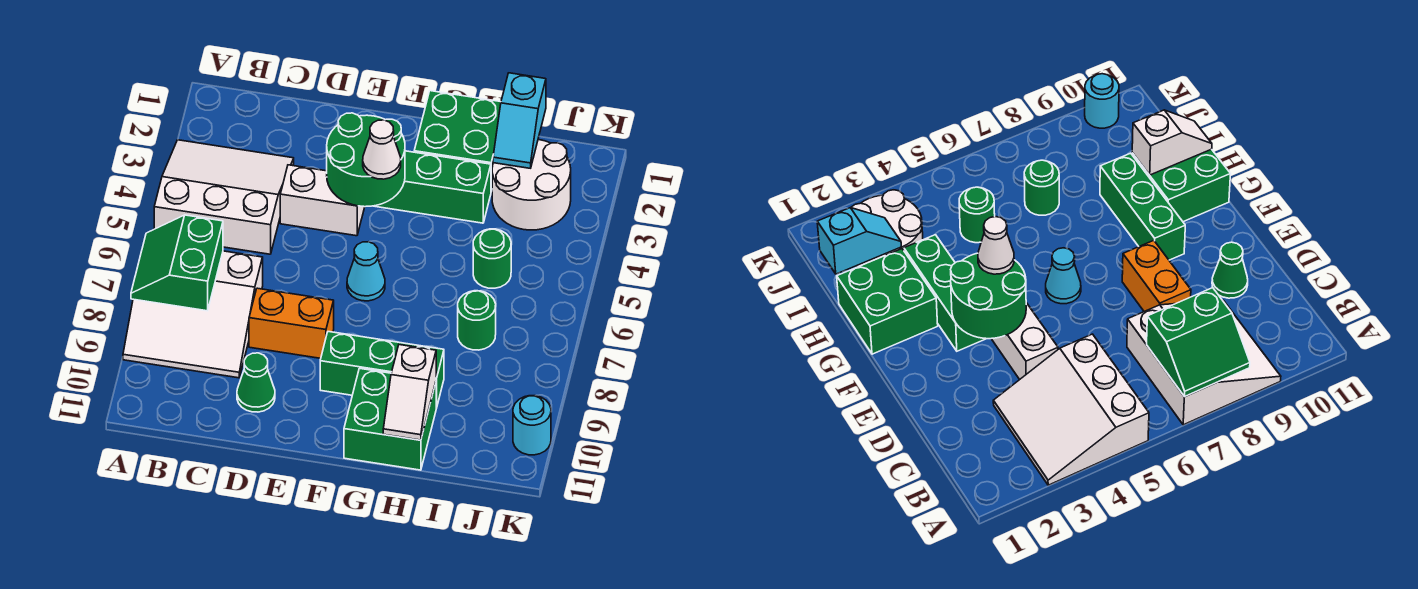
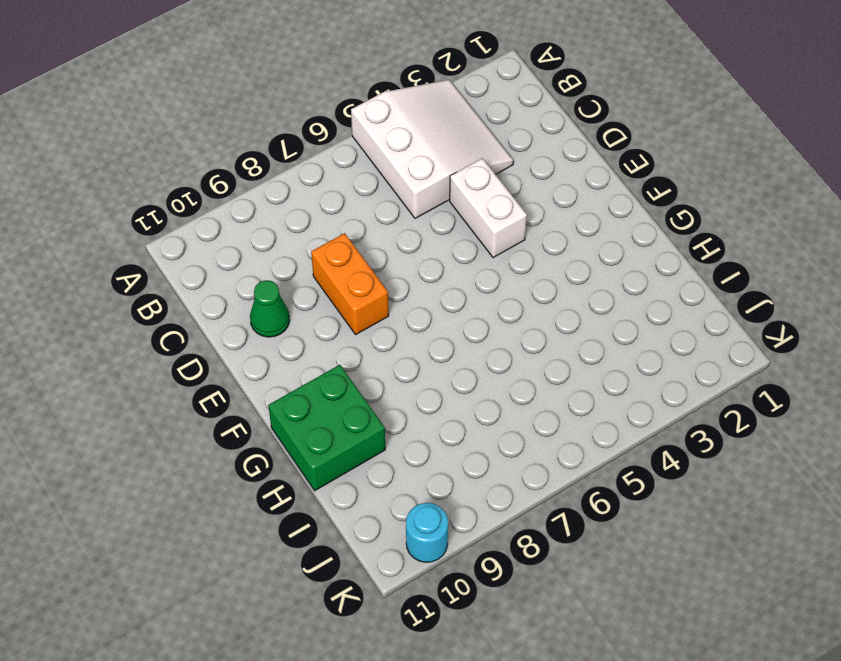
none -> white slope A7:C9 level 1 top 7
none -> green brick F3:H3 level 1
none -> cyan cone F6 level 1

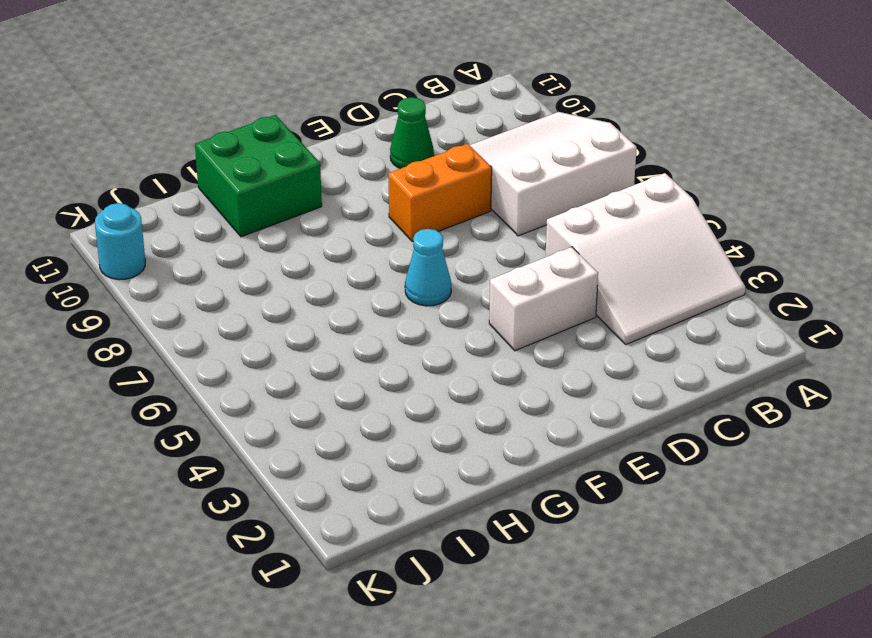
none -> green brick F3:H3 level 1
none -> green brick F9:H9 level 1
none -> green brick G1:H2 level 1

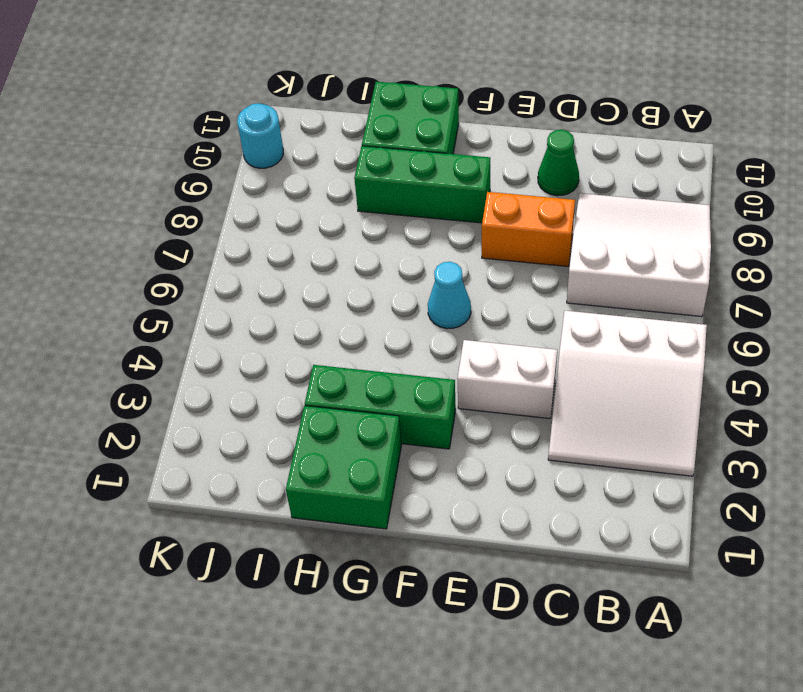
none -> white round brick I2:J3 level 1
none -> green round brick I5 level 1
none -> green round brick I7 level 1

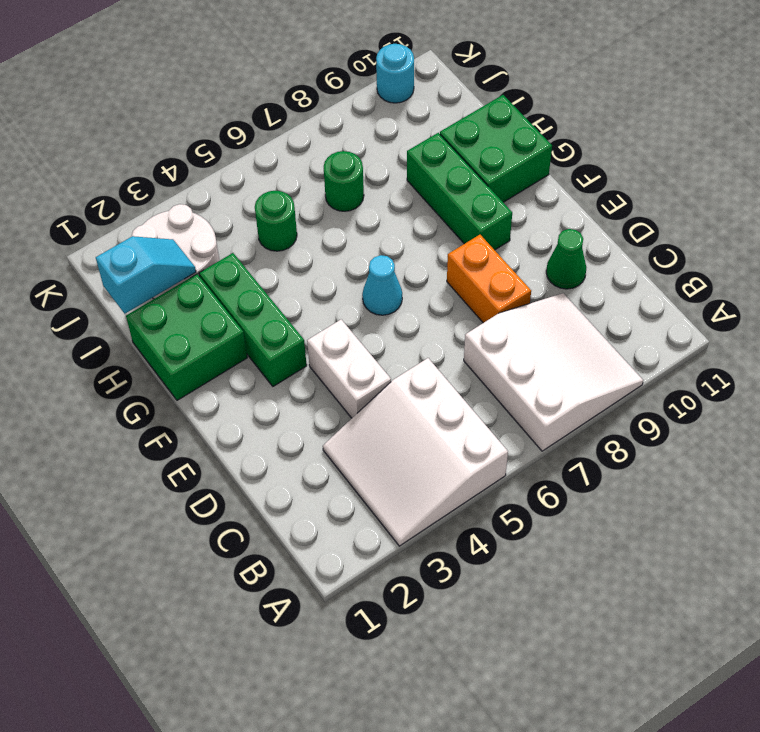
none -> green slope A7:B8 level 2 top B
none -> green round brick E3:F4 level 2
none -> white slope H10:H11 level 2 top 10

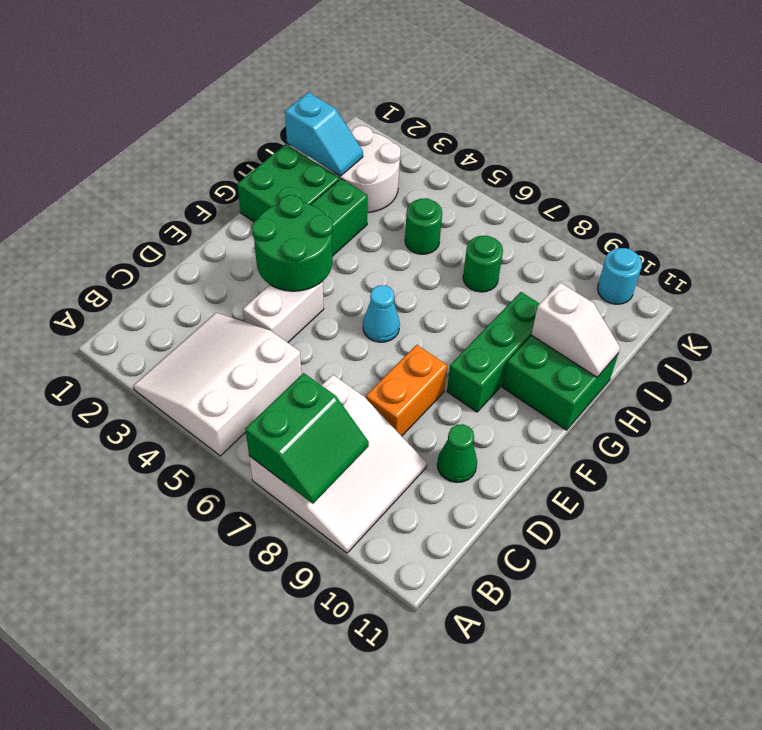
green slope A7:B8 level 2 top 7 -> green slope A7:B8 level 2 top B
none -> white cone F4 level 3

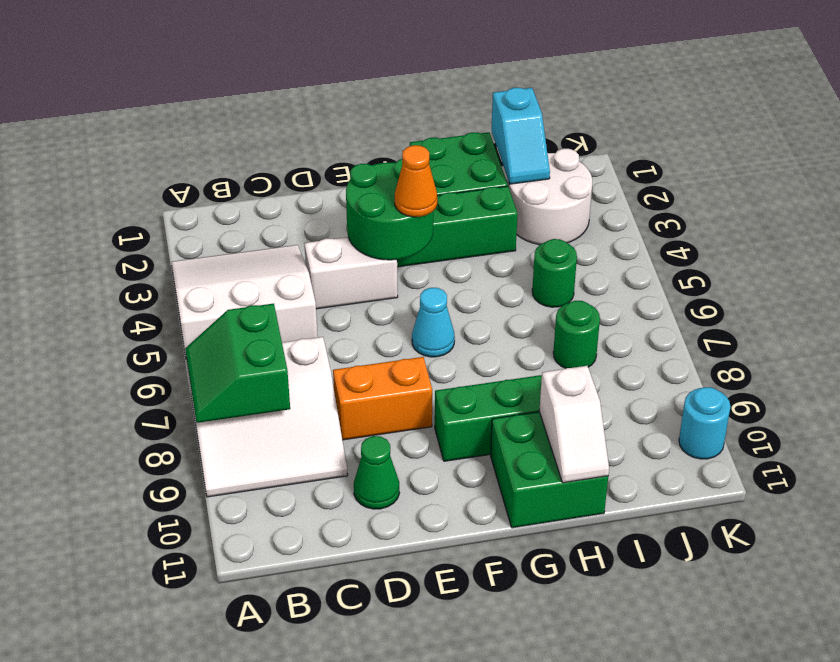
orange cone F4 level 3 -> white cone F4 level 3

